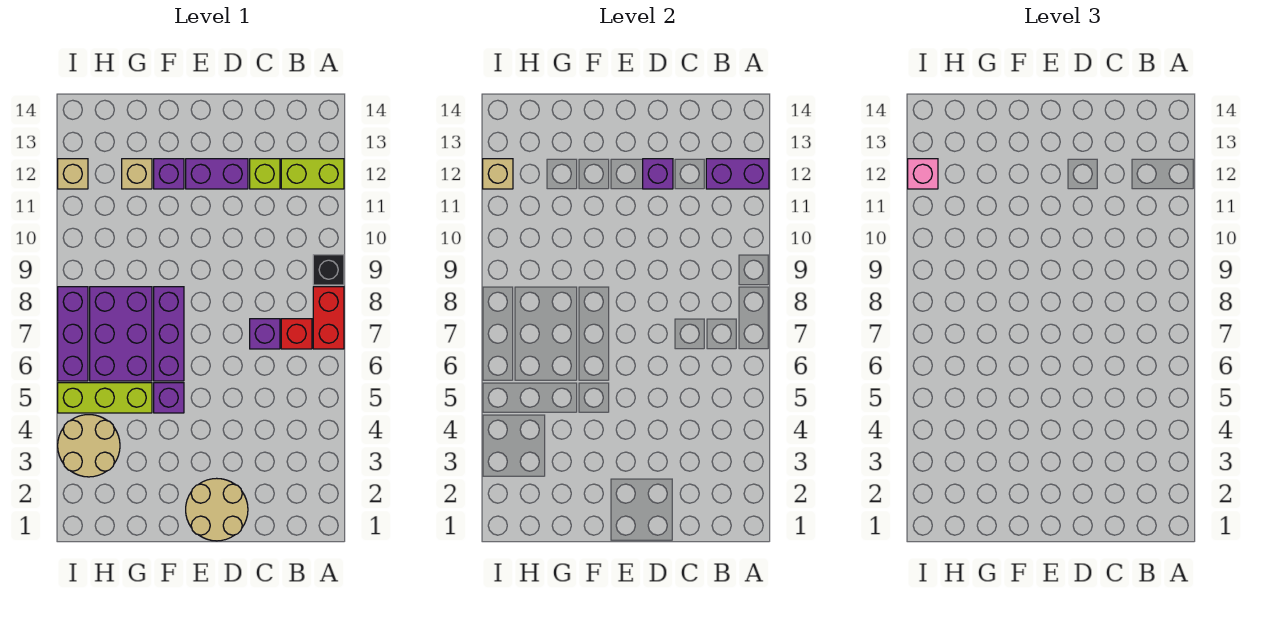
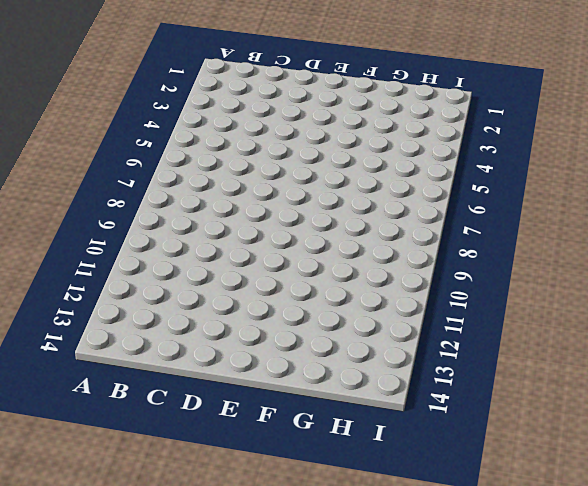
none -> red brick A7:A8 level 1
none -> black brick A9 level 1
none -> lime brick A12:B12 level 1

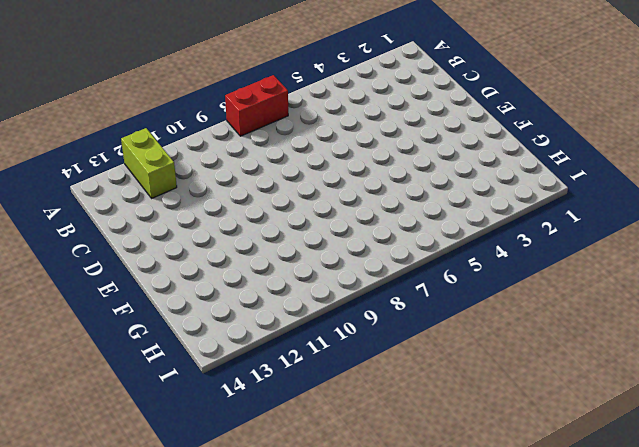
none -> black brick A9 level 1
none -> red brick B7 level 1
none -> purple brick C7 level 1

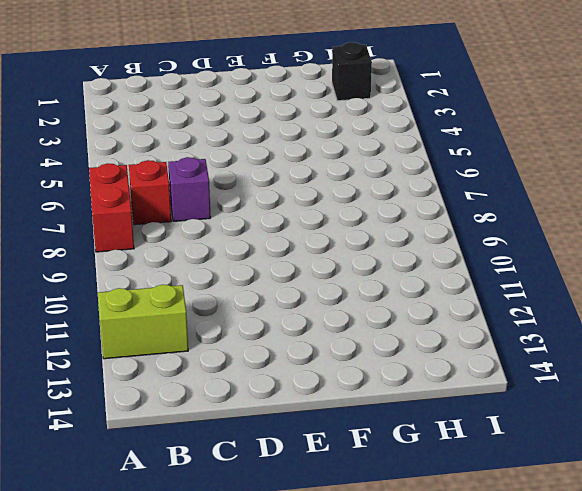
black brick H2 level 1 -> black brick A9 level 1
none -> lime brick C12 level 1
none -> tan round brick D1:E2 level 1
none -> purple brick D12:E12 level 1

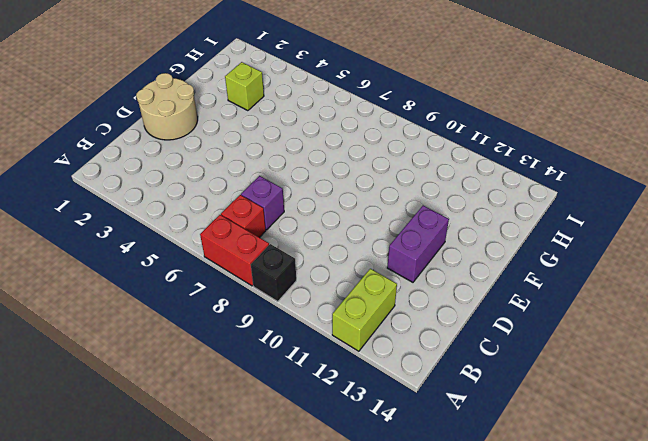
lime brick G3 level 1 -> lime brick C12 level 1
none -> purple brick F5 level 1
none -> purple brick F6:F8 level 1
none -> purple brick F12 level 1

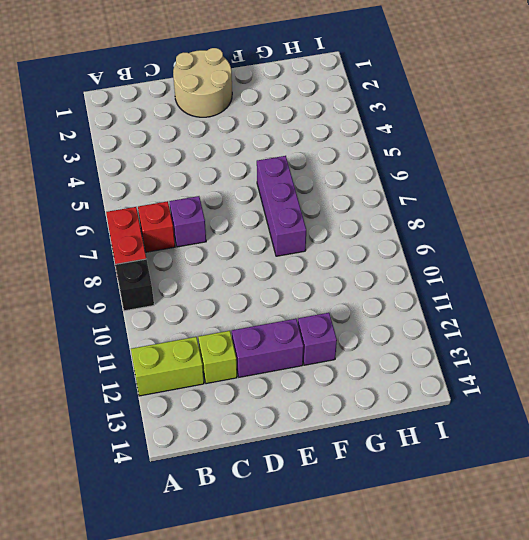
none -> purple brick F5 level 1
none -> lime brick G5:I5 level 1
none -> purple brick G6:H8 level 1

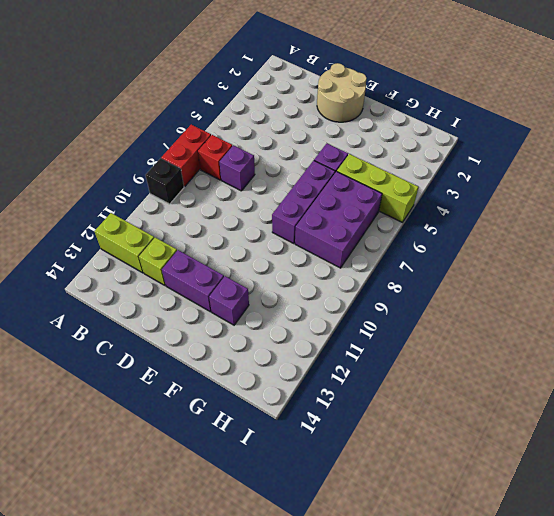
none -> tan brick G12 level 1
none -> tan round brick H3:I4 level 1
none -> purple brick I6:I8 level 1

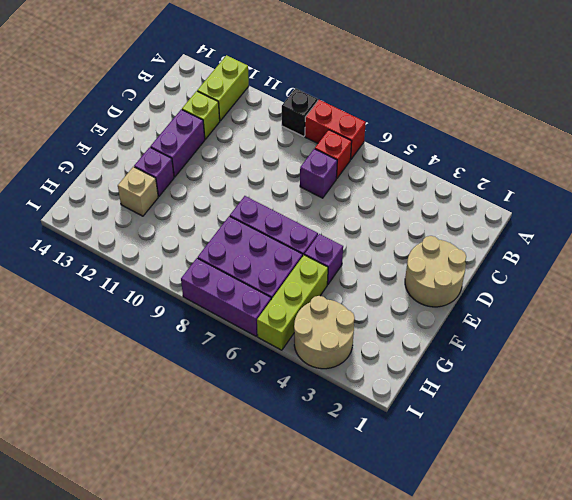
none -> tan brick I12 level 1
none -> purple brick A12:B12 level 2
none -> purple brick D12 level 2

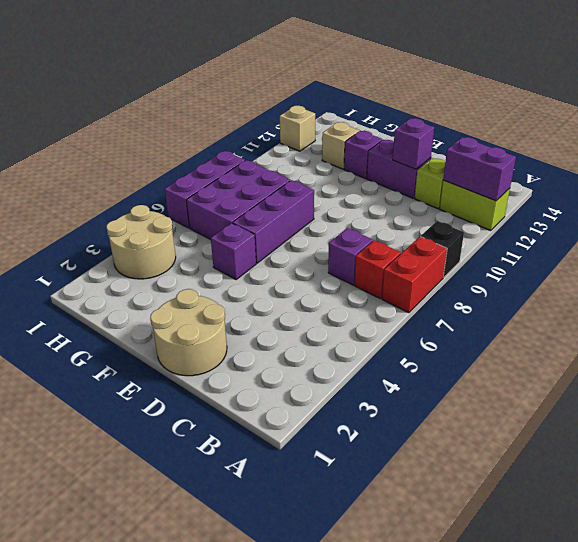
none -> lime brick G5:I5 level 1
none -> tan brick I12 level 2
none -> pink brick I12 level 3

